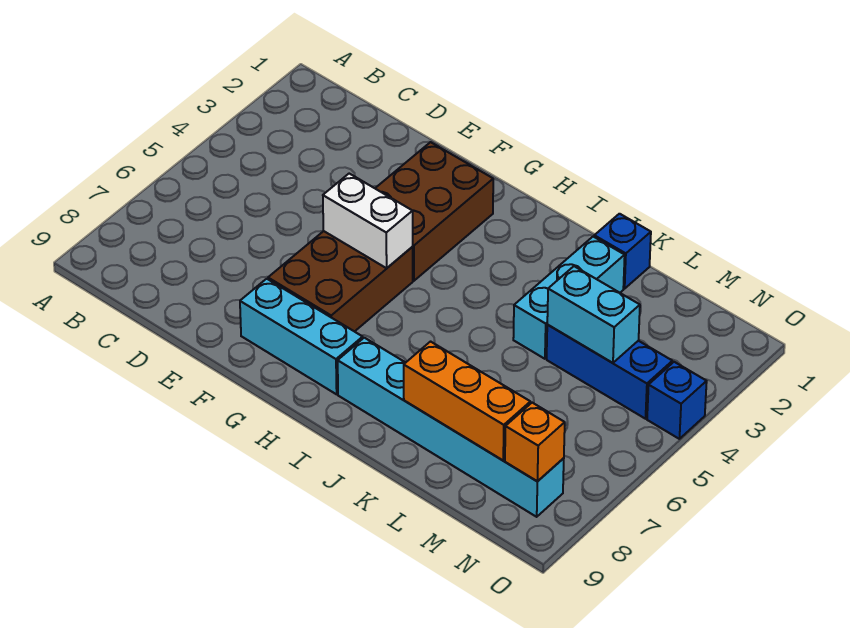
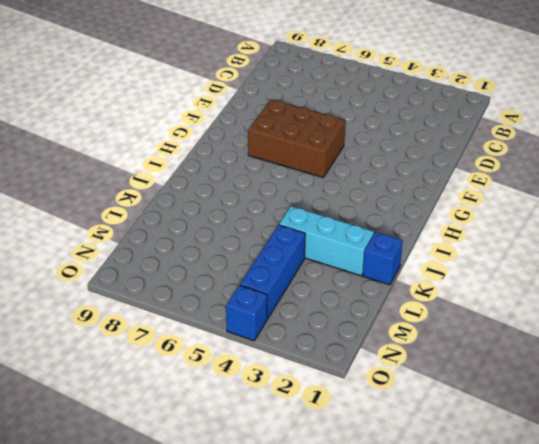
none -> brown brick F2:G4 level 1
none -> cyan brick F8:H8 level 1
none -> cyan brick I8:N8 level 1

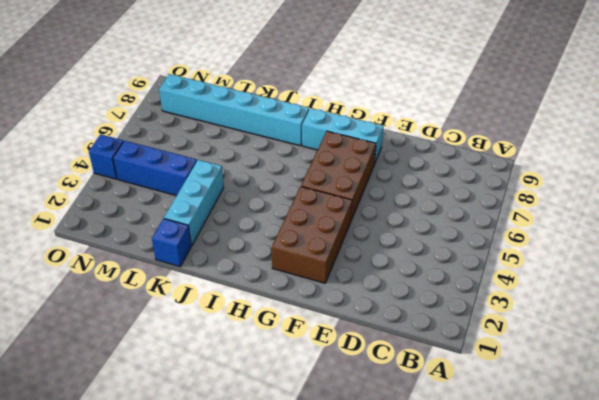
none -> white brick F5:G5 level 2
none -> orange brick K8:M8 level 2
none -> cyan brick L4:M4 level 2

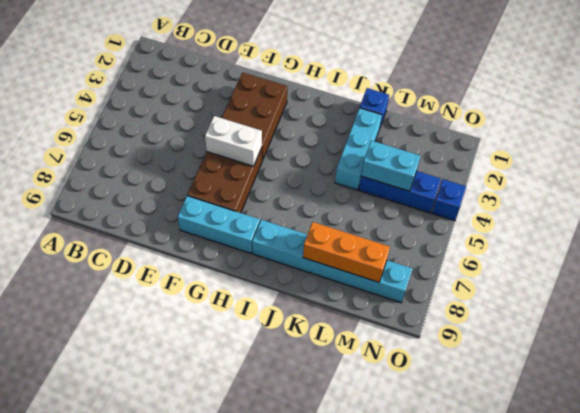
none -> orange brick N8 level 2

